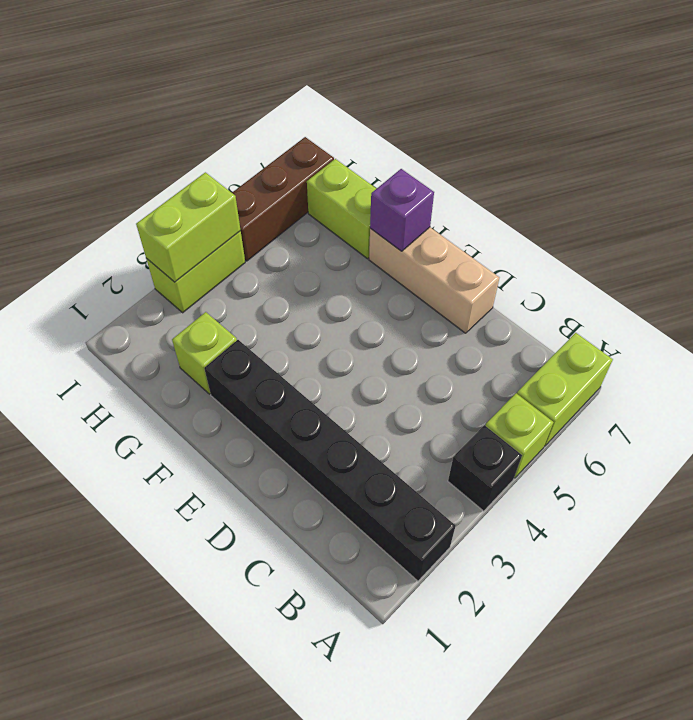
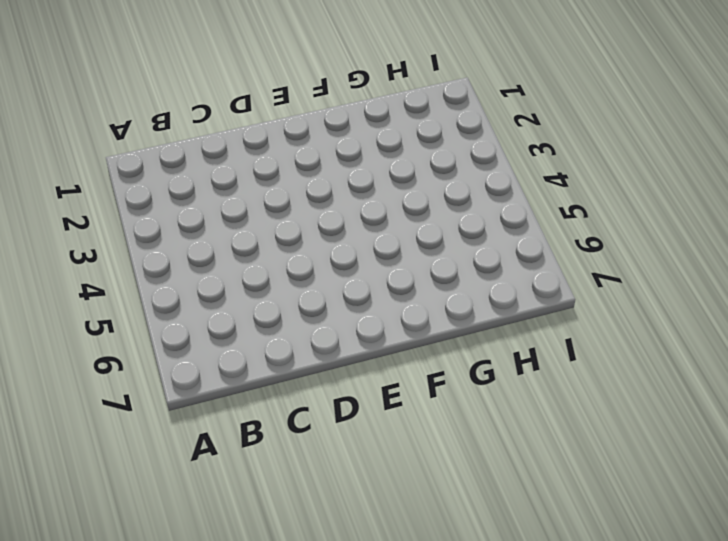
none -> black brick A2:F2 level 1
none -> black brick A4 level 1

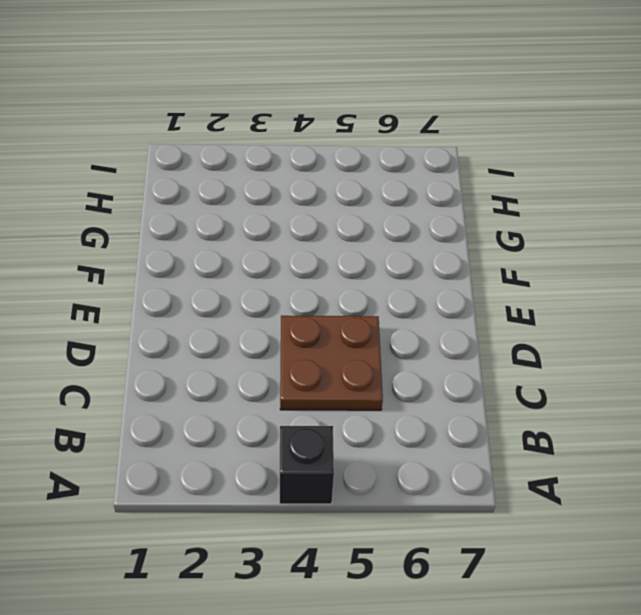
brown plate C4:D5 level 1 -> none
none -> black brick A2:F2 level 1
none -> lime brick A5 level 1

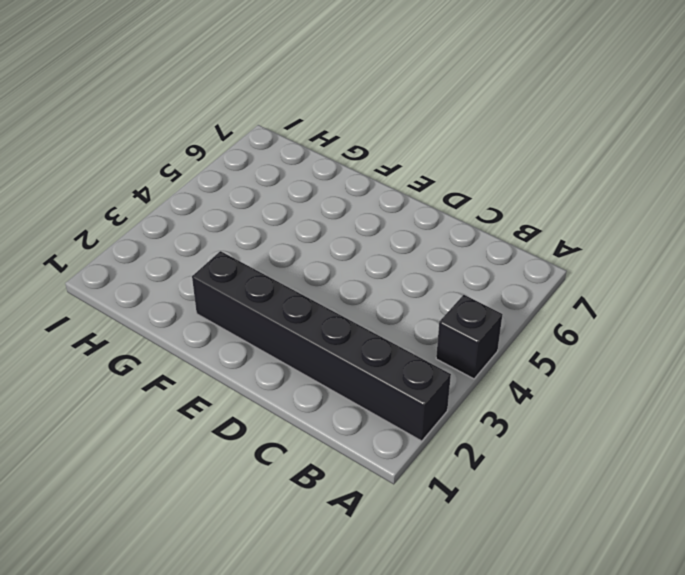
none -> lime brick A5 level 1
none -> lime brick A6:A7 level 1

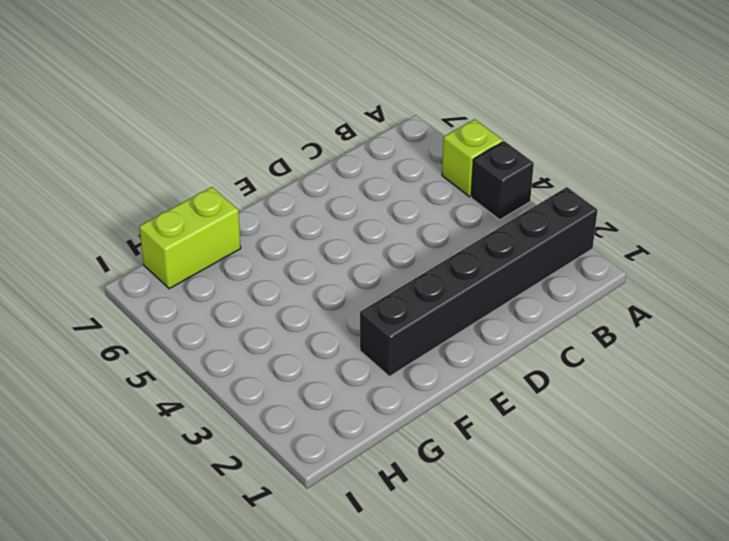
none -> lime brick A6:A7 level 1
none -> tan brick D7:F7 level 1

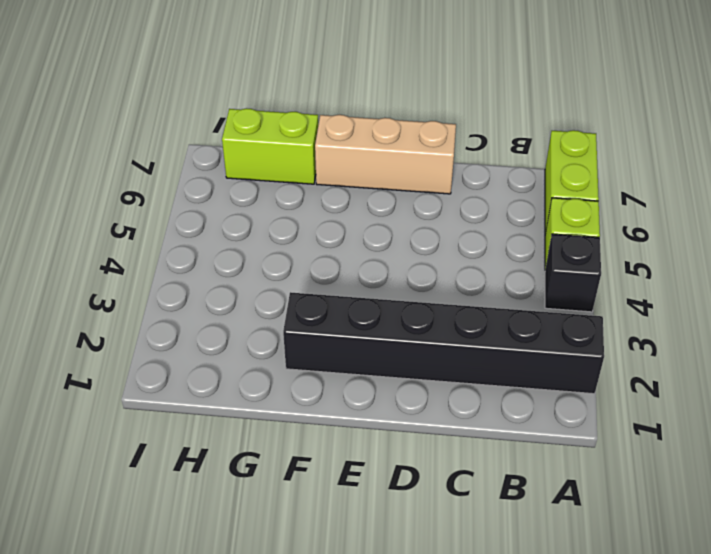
none -> lime brick G2 level 1
none -> lime brick I3:I4 level 1

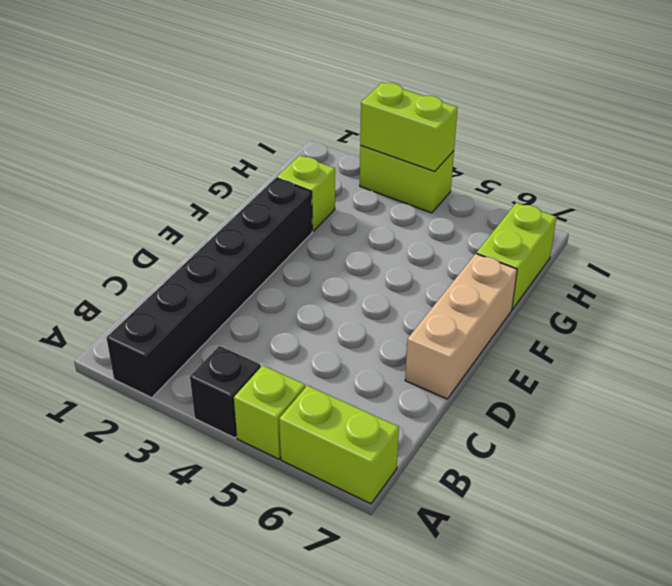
none -> brown brick I5:I7 level 1
none -> purple brick F7 level 2

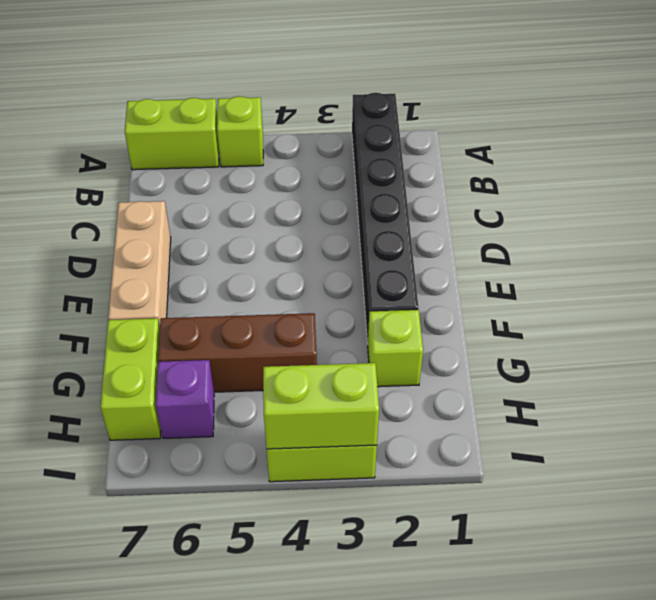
brown brick G4:G6 level 1 -> brown brick I5:I7 level 1
purple brick H6 level 1 -> purple brick F7 level 2
none -> black brick A4 level 1

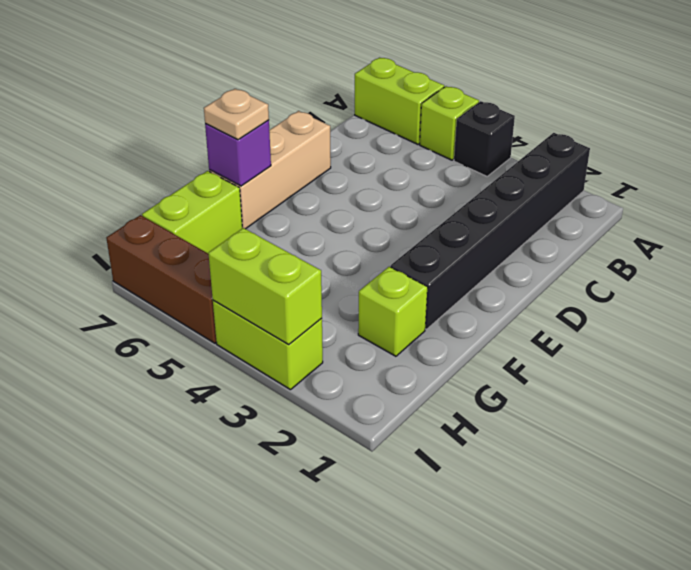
tan plate F7 level 3 -> none

